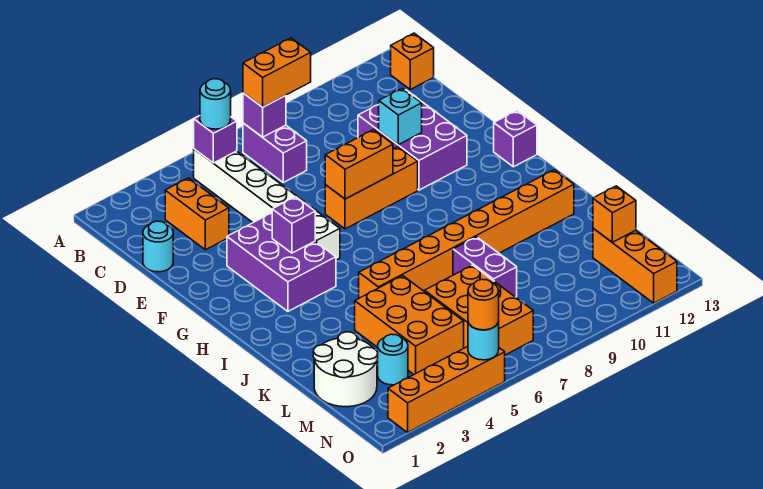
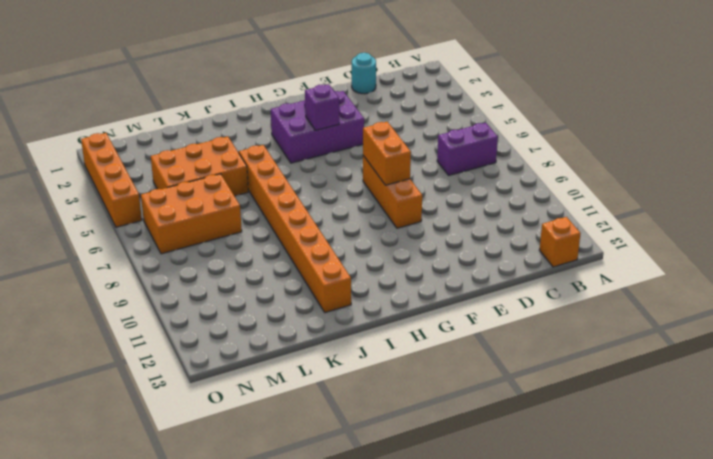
none -> white brick B5:G5 level 1
none -> orange brick C3:D3 level 1
none -> purple brick D10:F11 level 1

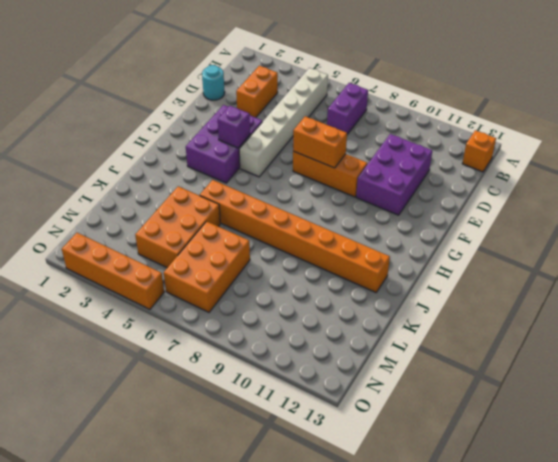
none -> purple brick G13 level 1
none -> purple brick K8:L8 level 1
none -> white round brick L1:M2 level 1

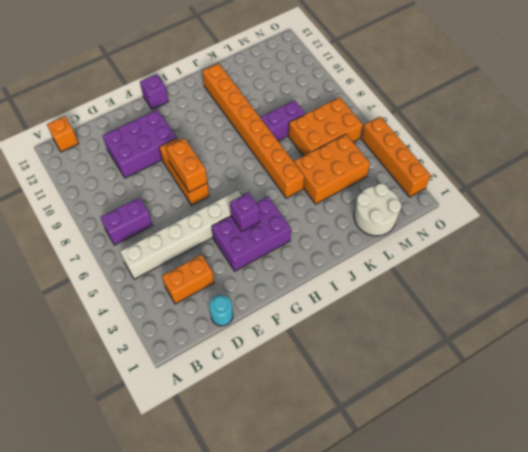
none -> cyan round brick M3 level 1
none -> orange brick M12:O12 level 1
none -> purple brick B5 level 2

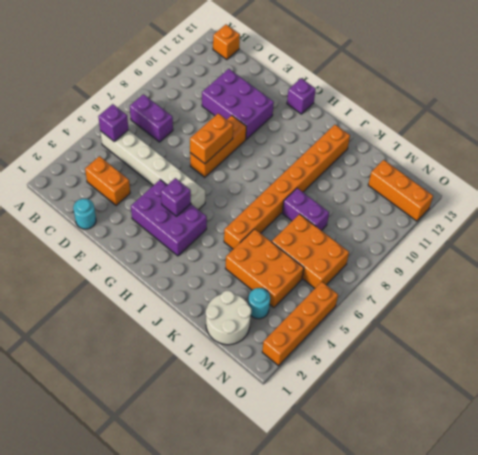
none -> purple brick B7 level 2
none -> cyan brick E10 level 2
none -> orange brick M12 level 2

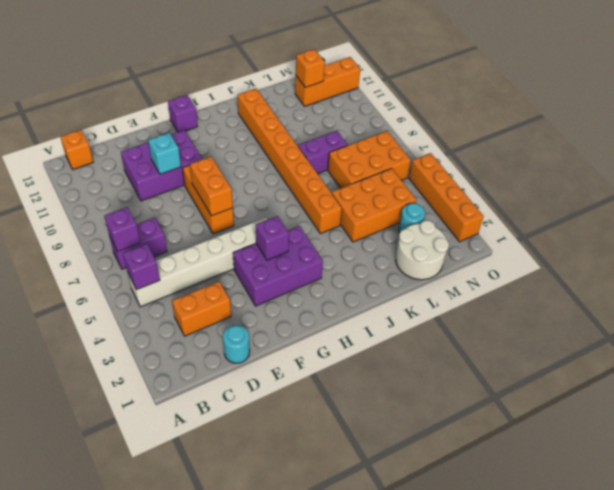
none -> cyan round brick O5 level 2
none -> cyan round brick B5 level 3
none -> orange brick B7:B8 level 3

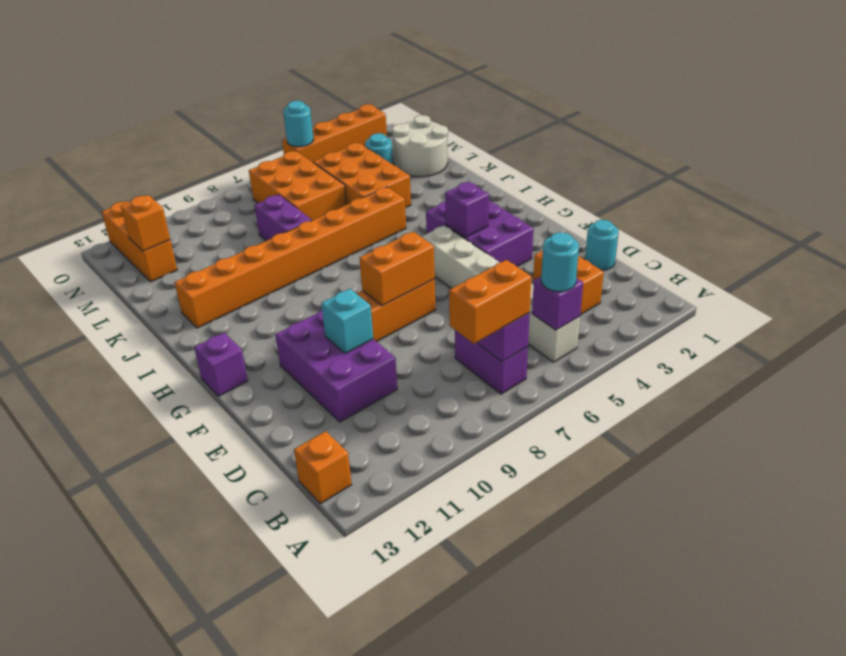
none -> orange round brick O5 level 3

